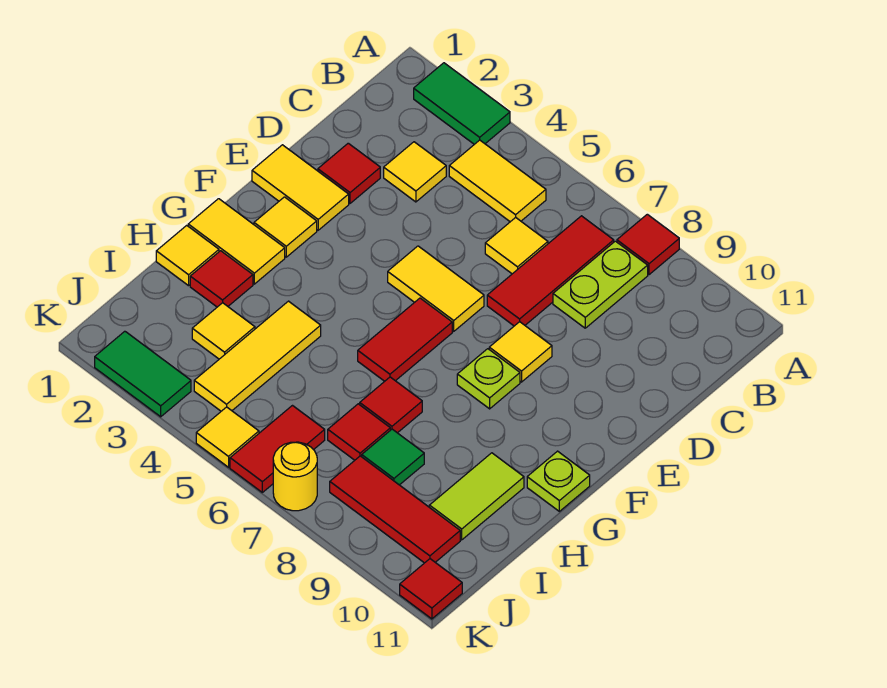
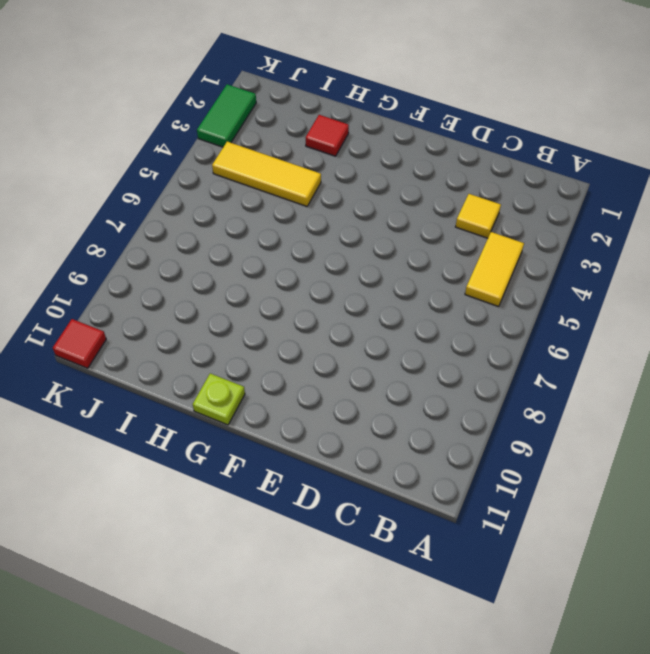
none -> green tile A2:A3 level 1
none -> red tile A8 level 1
none -> red tile B7:D7 level 1
none -> lime plate B8:C8 level 1

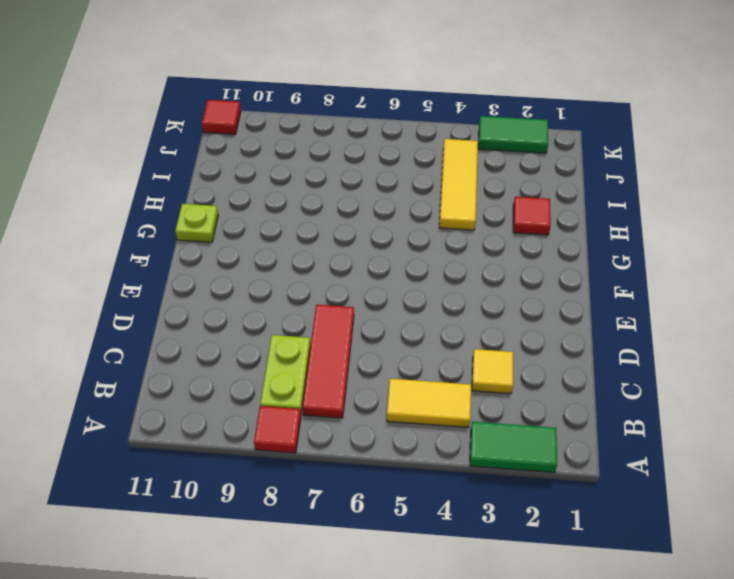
none -> yellow tile C6 level 1
none -> red tile D2 level 1
none -> yellow tile E1:E2 level 1
none -> yellow tile E5:E6 level 1

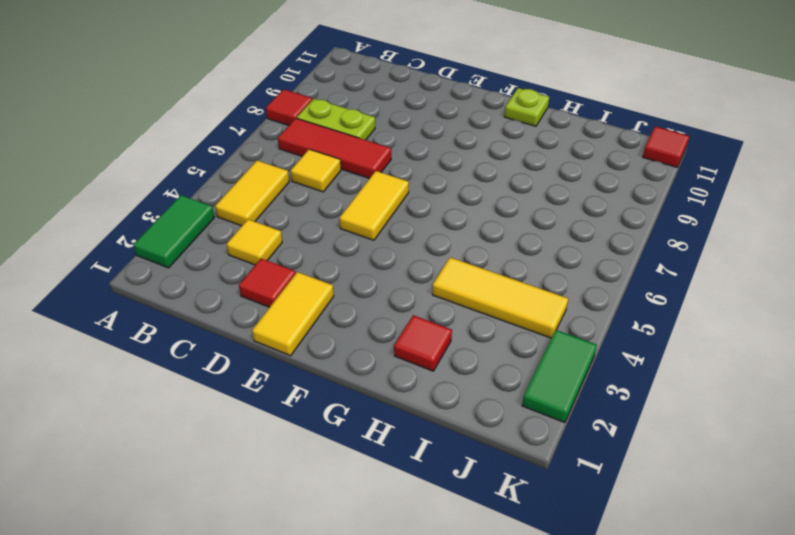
none -> yellow tile E8 level 1
none -> yellow tile F2 level 1
none -> red tile F6:G6 level 1
none -> lime plate F8 level 1

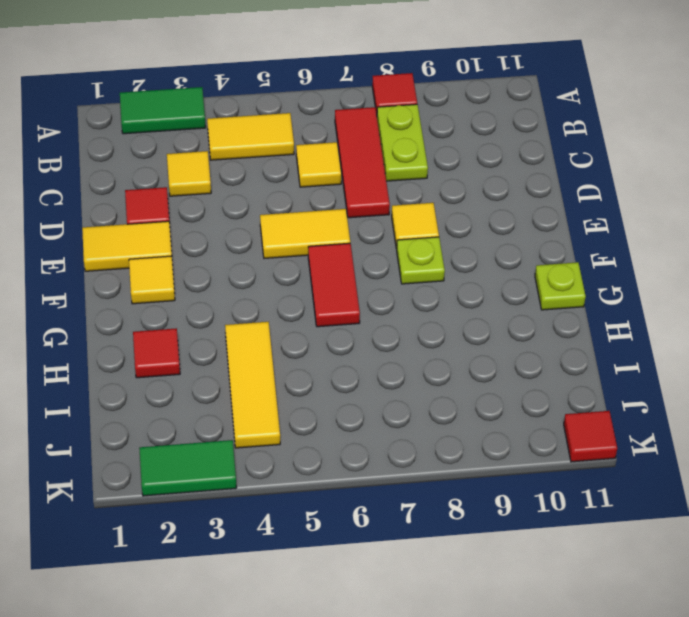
none -> yellow tile G1:G2 level 1
none -> yellow tile H1 level 1
none -> red tile H7 level 1
none -> lime tile H10:I10 level 1

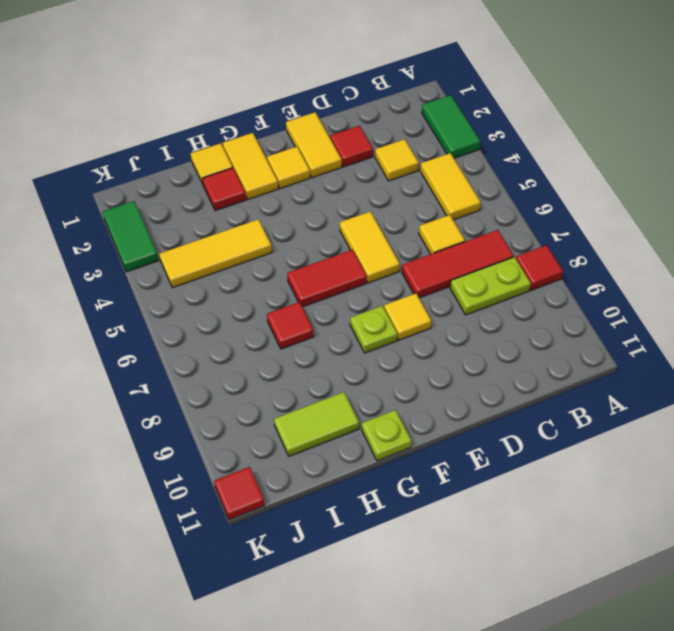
none -> yellow tile I3 level 1
none -> red tile I7 level 1
none -> green tile I8 level 1
none -> red tile J6:K6 level 1

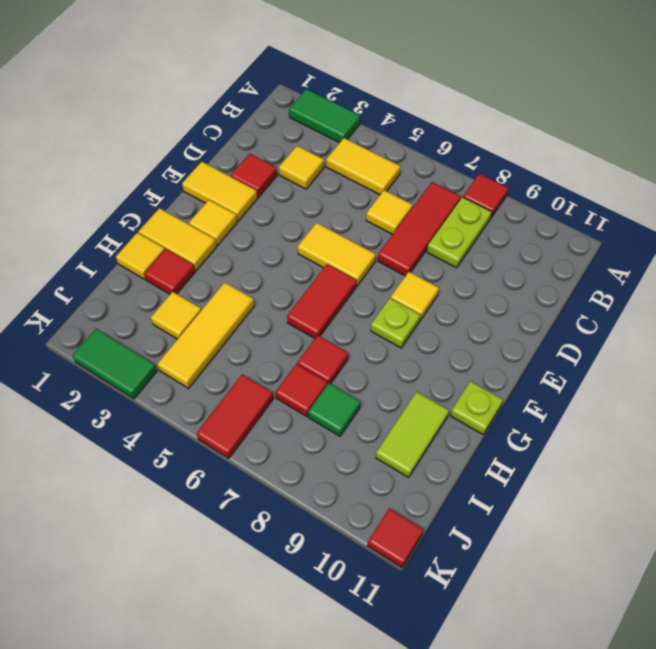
none -> red tile J8:J10 level 1
none -> yellow tile K5 level 1
none -> yellow round brick K7 level 1

